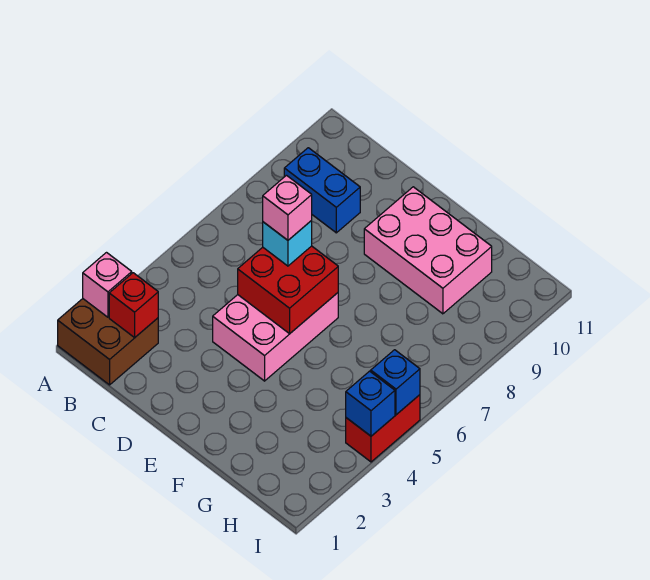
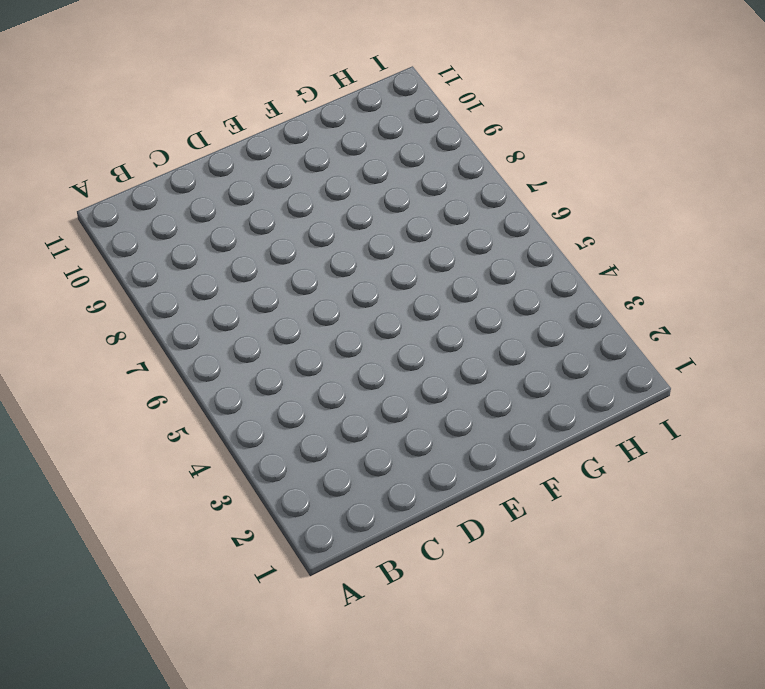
none -> brown brick A1:B2 level 1
none -> blue brick B9:C9 level 1
none -> pink brick D4:E6 level 1

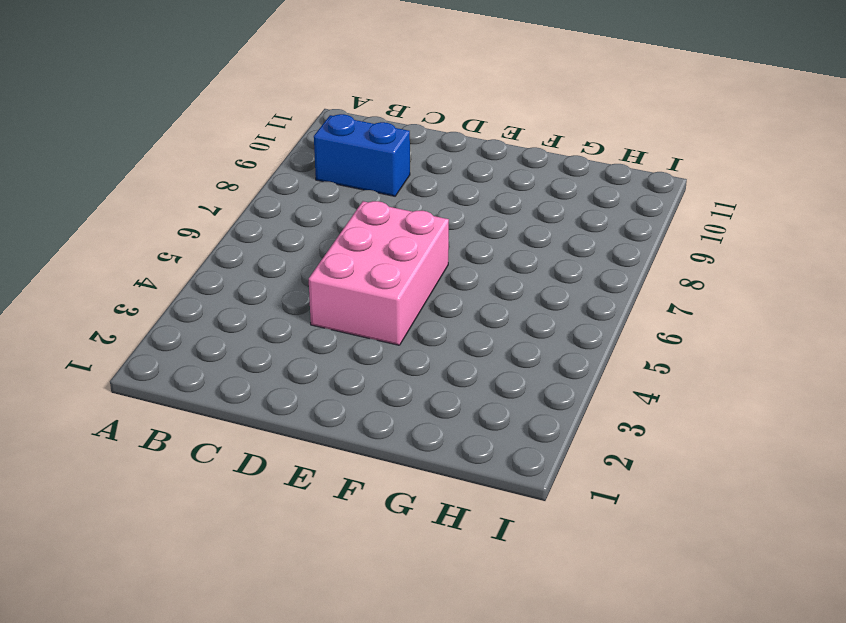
none -> brown brick A1:B2 level 1
none -> pink brick E9:G10 level 1
none -> red brick I4:I5 level 1

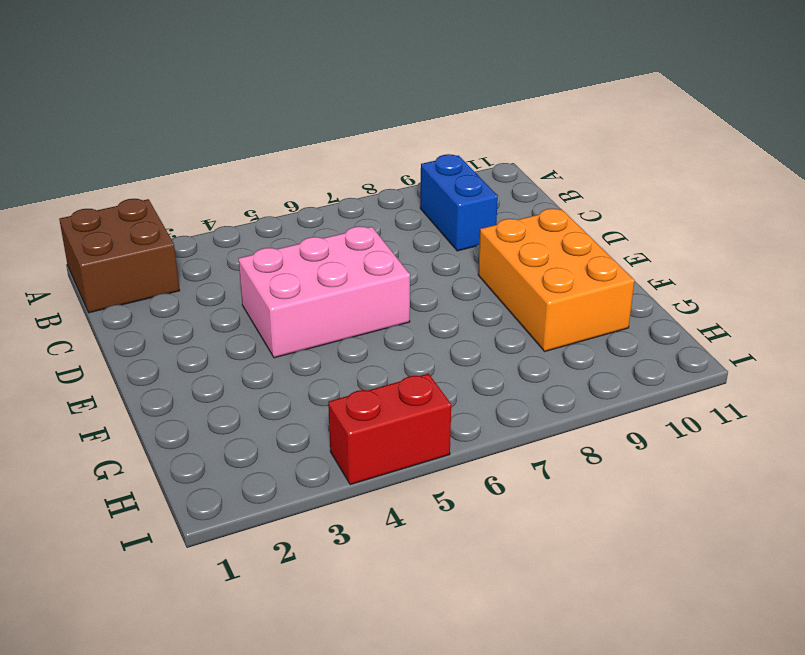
orange brick E9:G10 level 1 -> pink brick E9:G10 level 1
none -> pink brick A2 level 2
none -> red brick B2 level 2
none -> red brick D5:E6 level 2

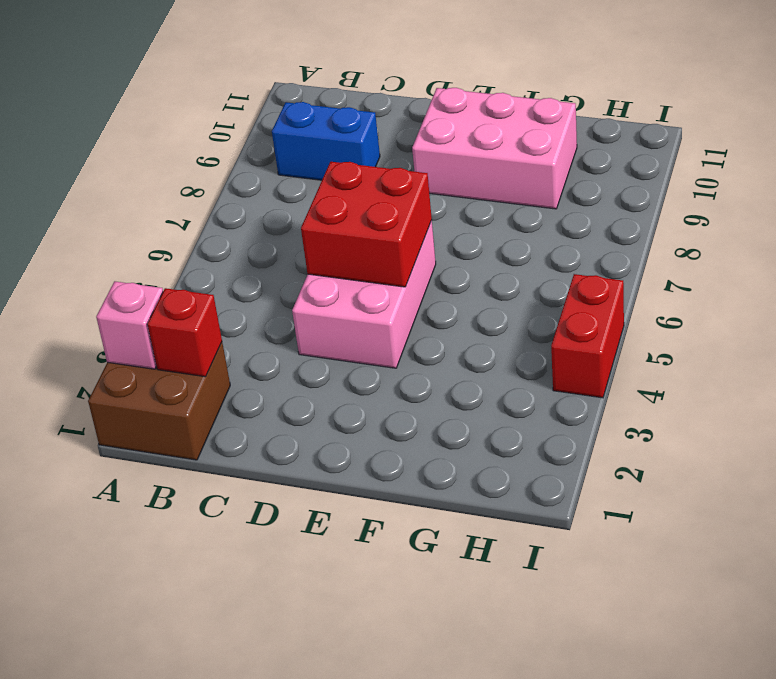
none -> blue brick I4 level 2
none -> blue brick I5 level 2
none -> cyan brick D6 level 3

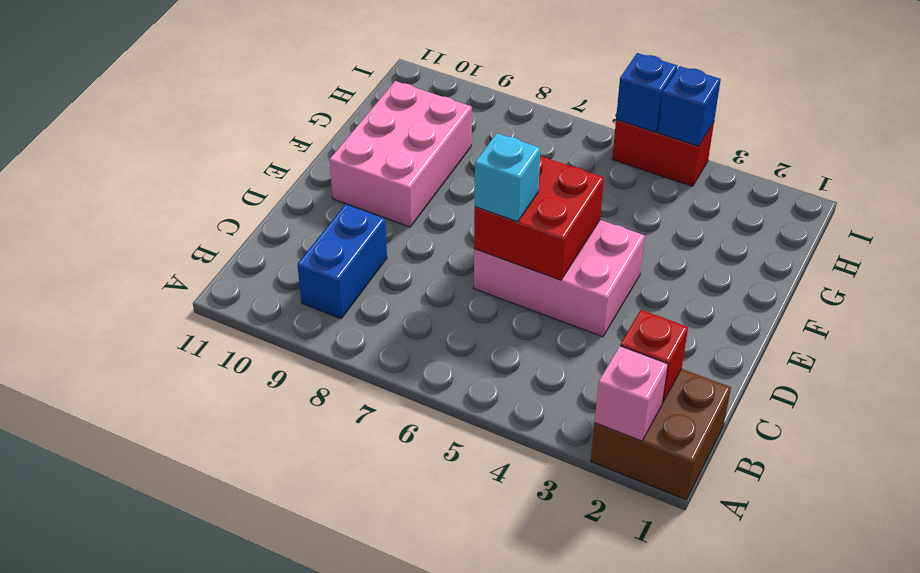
none -> pink brick D6 level 4

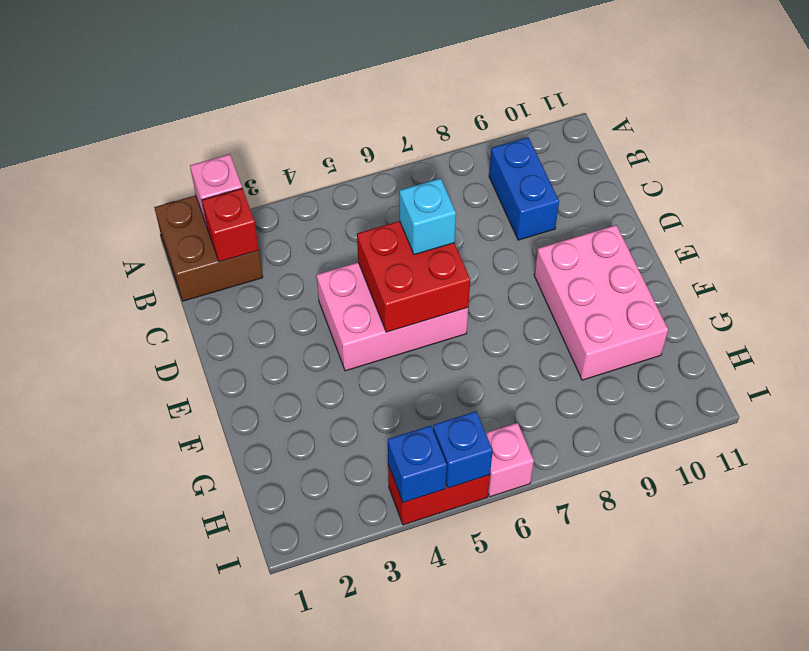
pink brick I6 level 1 -> pink brick D6 level 4

